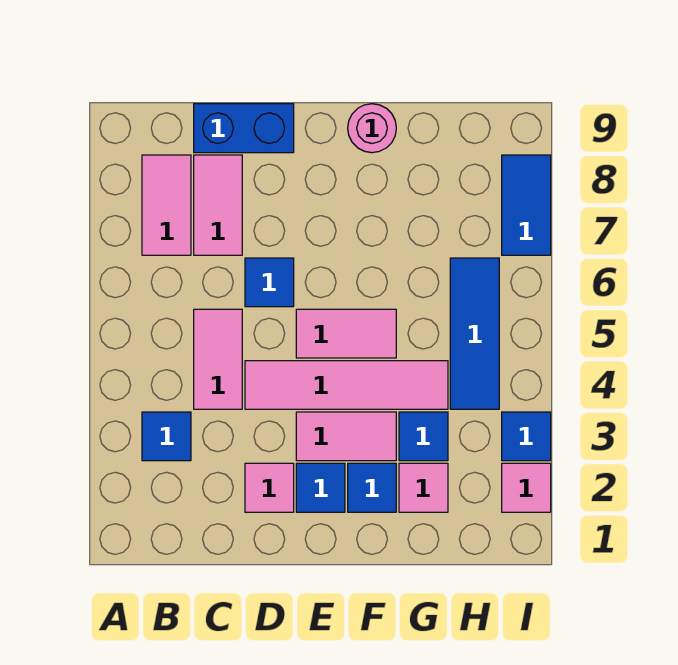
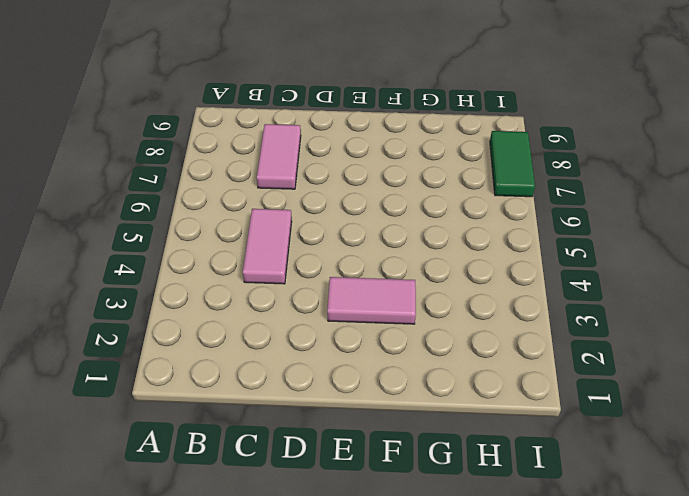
green tile I7:I8 level 1 -> blue tile I7:I8 level 1
none -> blue tile B3 level 1
none -> pink tile B7:B8 level 1
none -> blue brick C9:D9 level 1

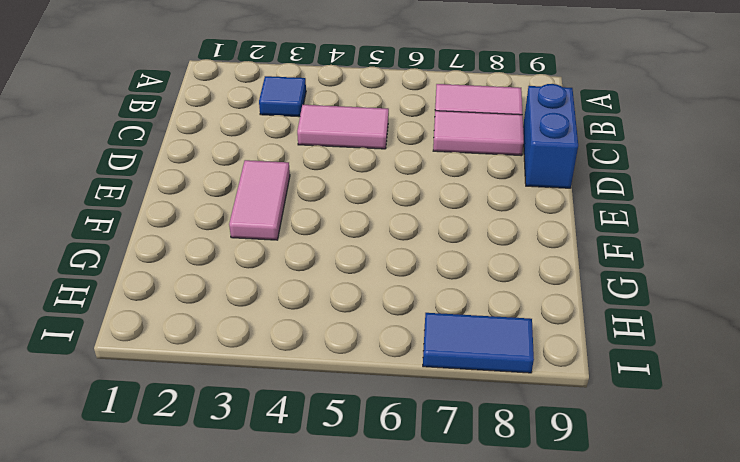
none -> pink tile D2 level 1
none -> pink tile D4:G4 level 1
none -> blue tile D6 level 1

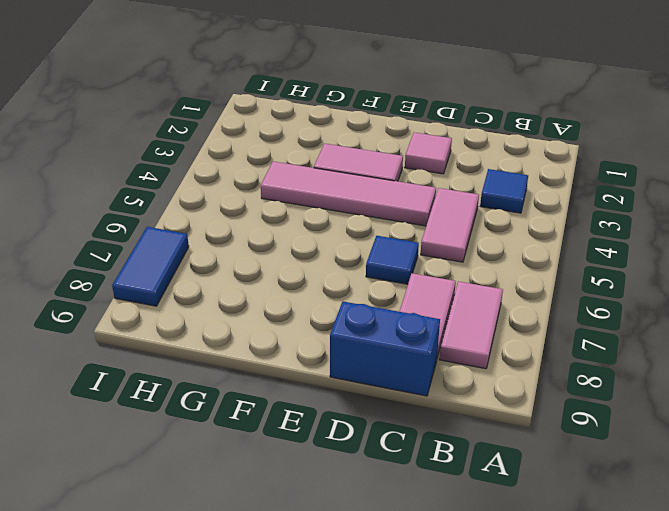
none -> blue tile E2 level 1
none -> pink tile E5:F5 level 1
none -> blue tile F2 level 1

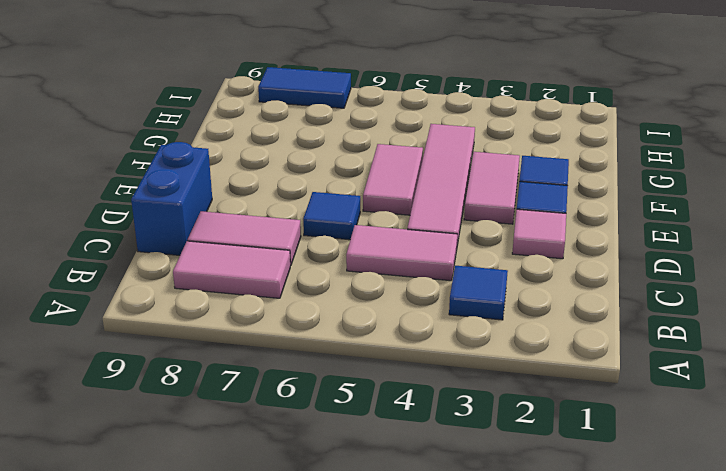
none -> pink round brick F9 level 1
none -> pink tile G2 level 1
none -> blue tile G3 level 1

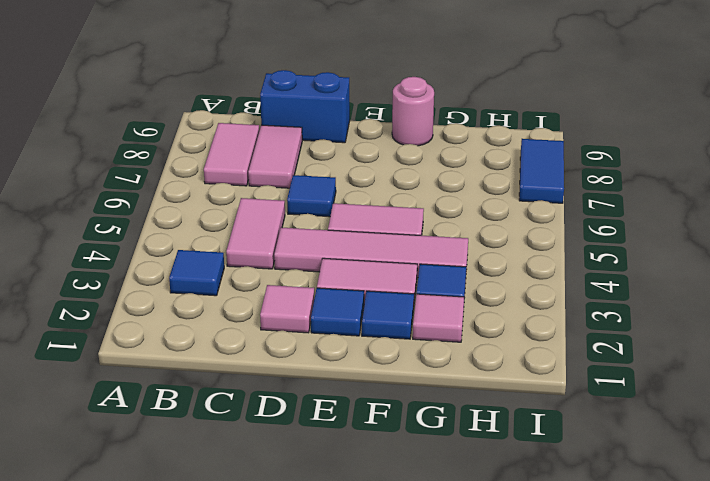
none -> blue tile H4:H6 level 1
none -> pink tile I2 level 1
none -> blue tile I3 level 1

